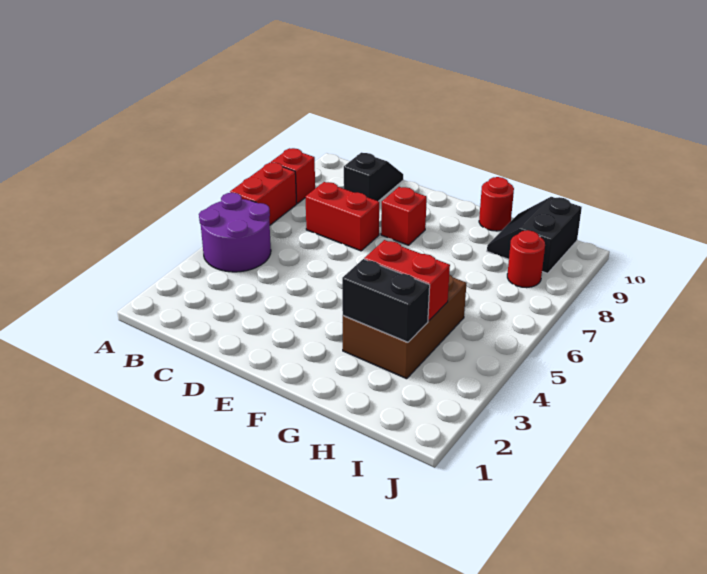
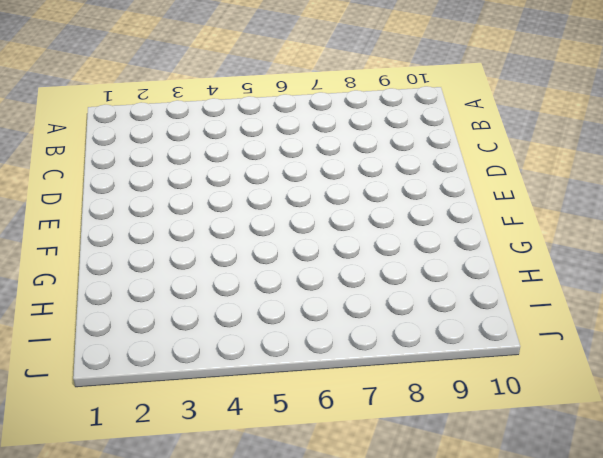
none -> purple round brick A4:B5 level 1
none -> red brick A6:A7 level 1
none -> red brick A8 level 1

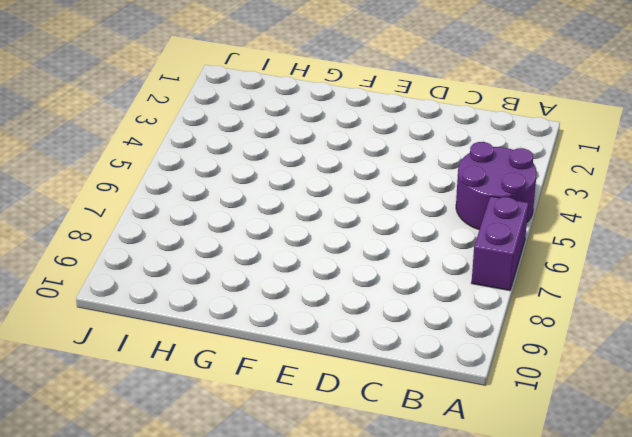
purple brick A6:A7 level 1 -> red brick A6:A7 level 1
none -> red brick A8 level 1
none -> red brick C7:D7 level 1
none -> black slope C9:C10 level 1 top 9

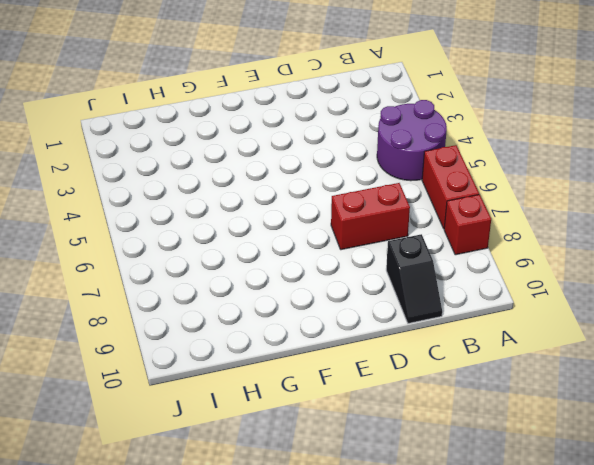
none -> red brick E8 level 1
none -> brown brick G3:H5 level 1
none -> red round brick G10 level 1

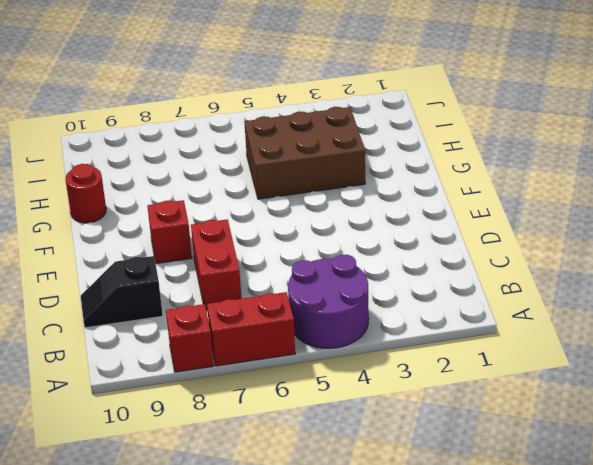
none -> black slope H9:I10 level 1 top I
none -> red round brick I8 level 1
none -> black brick G3:H3 level 2

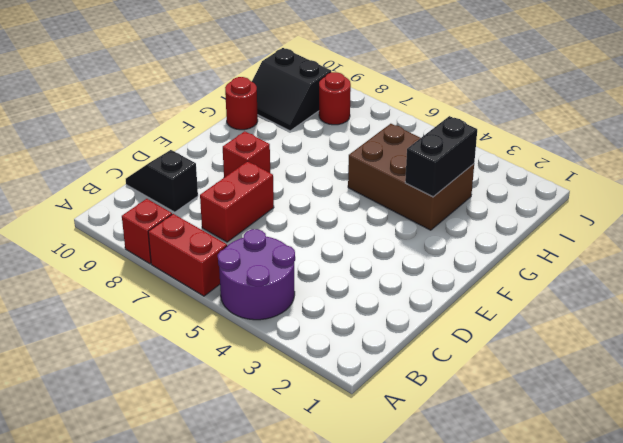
none -> red brick G4:H4 level 2

